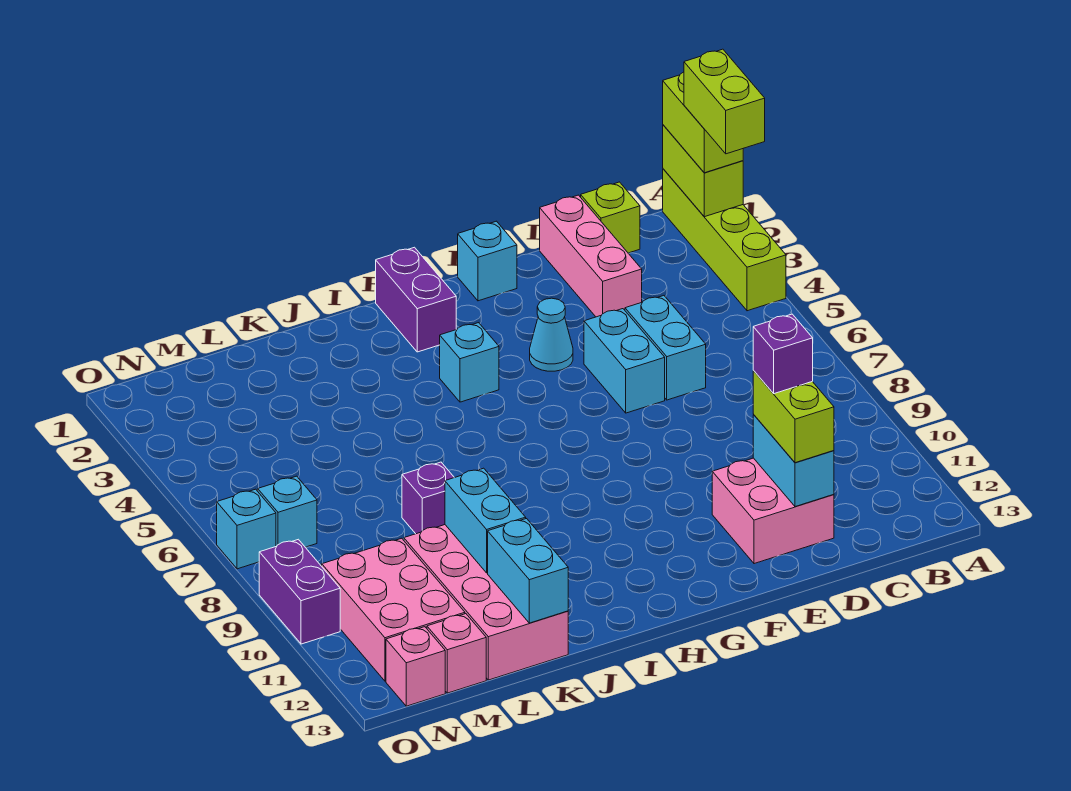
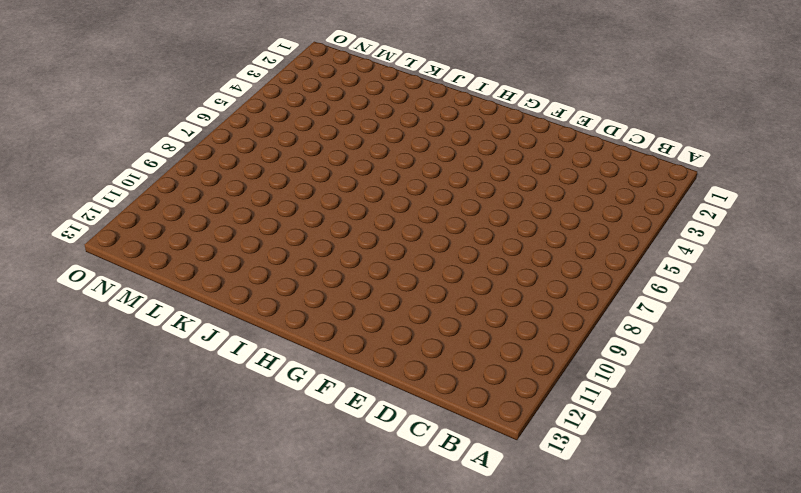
none -> lime brick A1:A4 level 1
none -> lime brick C1 level 1
none -> pink brick D1:D3 level 1

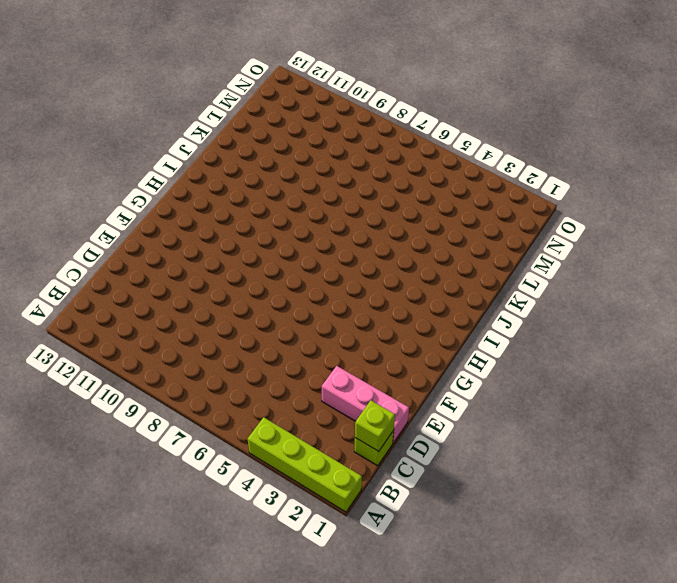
lime brick C1 level 2 -> none
none -> cyan brick D5:D6 level 1
none -> pink brick D11:E12 level 1
none -> cyan brick E5:E6 level 1

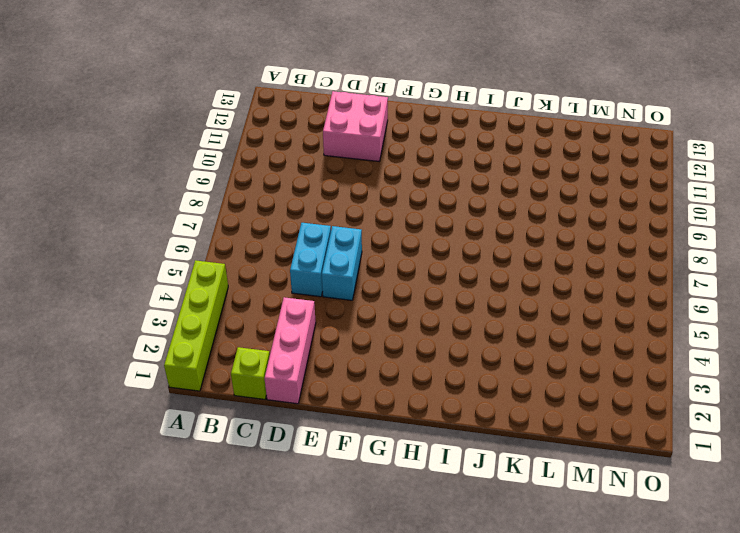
none -> cyan brick F1 level 1
none -> cyan cone F4 level 1
none -> purple brick H1:H2 level 1

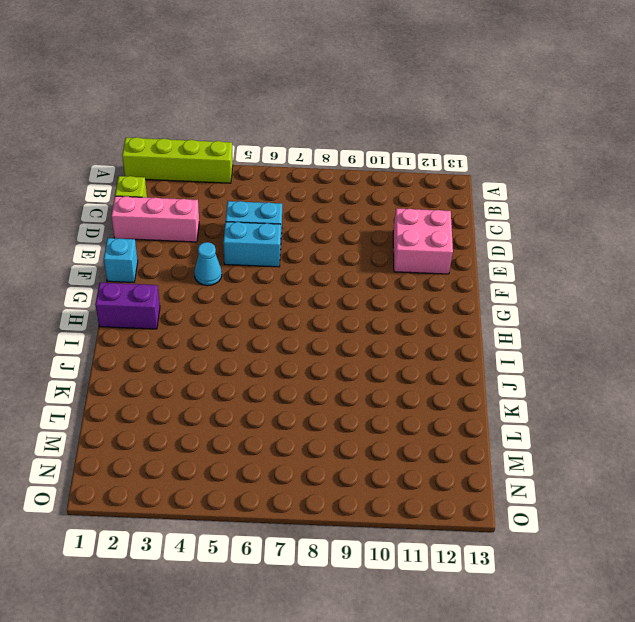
none -> cyan brick H4 level 1
none -> purple brick K8 level 1
none -> pink brick K10:L13 level 1

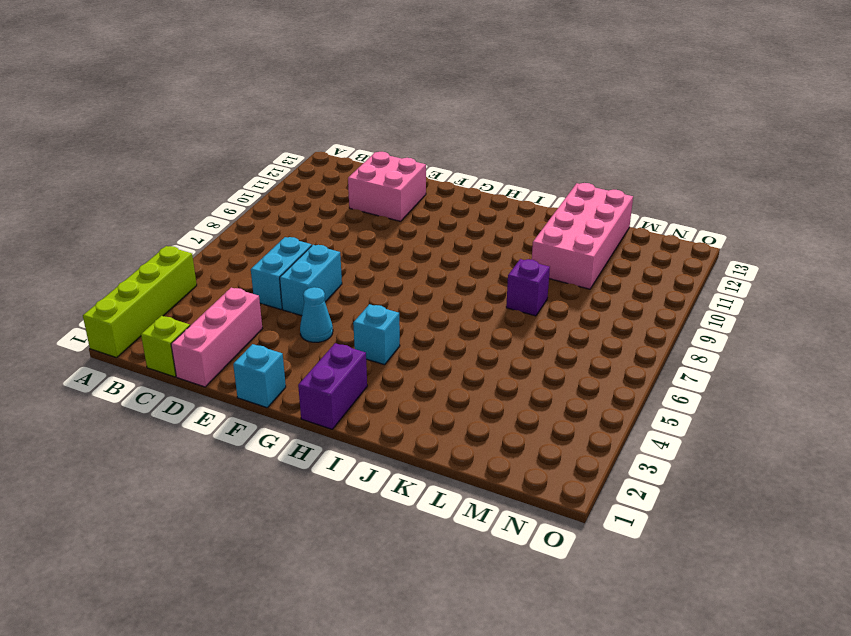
none -> pink brick M10:N12 level 1
none -> pink brick M13 level 1
none -> cyan brick N7 level 1

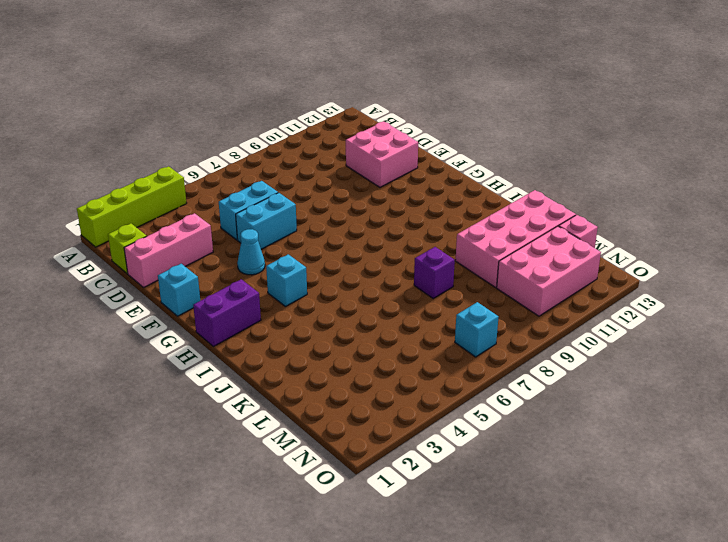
none -> pink brick N13 level 1
none -> cyan brick O7 level 1
none -> purple brick O9:O10 level 1

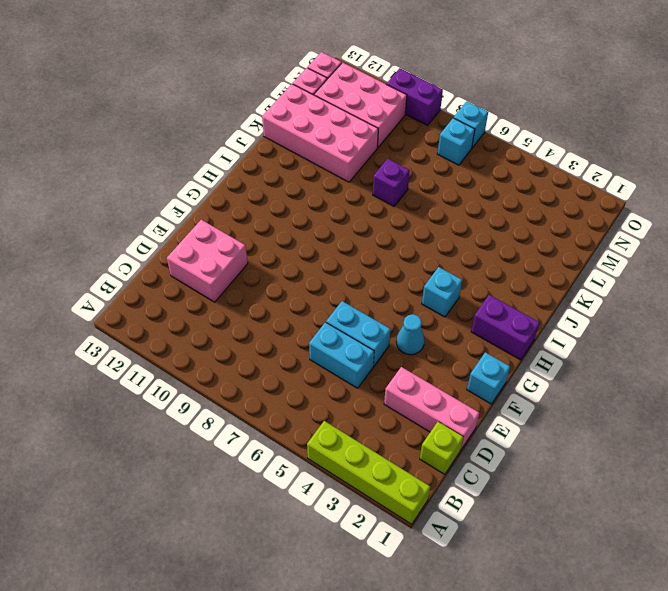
none -> lime brick A1:A2 level 2
none -> cyan brick D11:D12 level 2
none -> cyan brick K10:K11 level 2

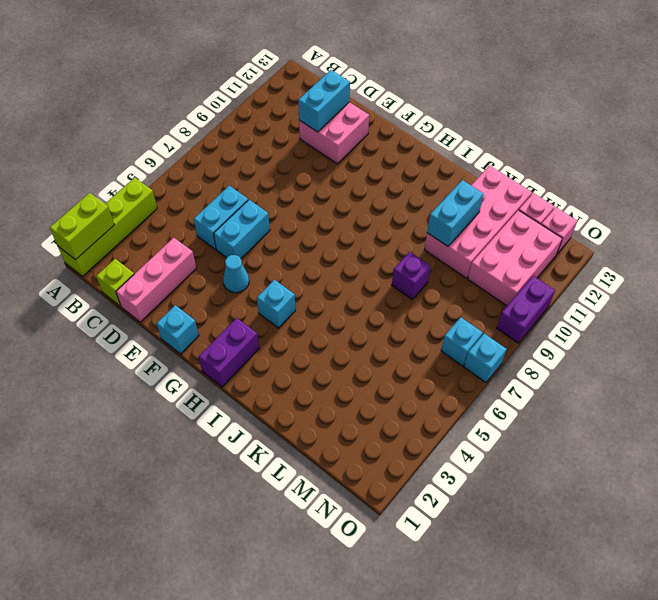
none -> cyan brick K12:K13 level 2
none -> lime brick A1:A2 level 3
none -> lime brick D11:D12 level 3

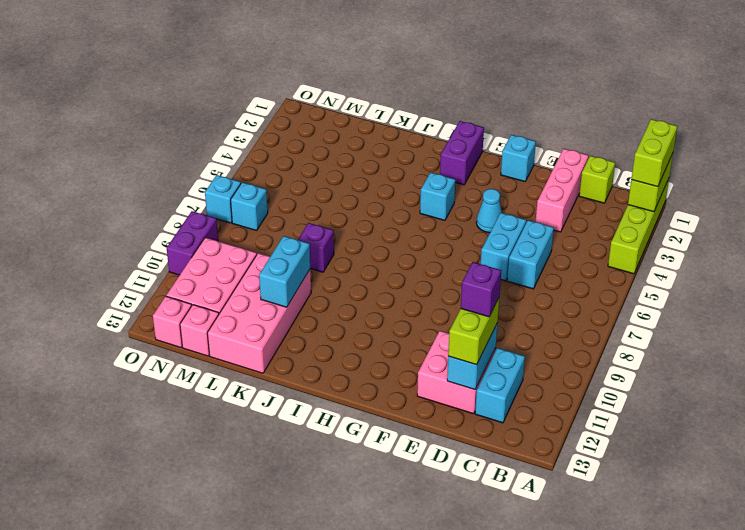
cyan brick C11:C12 level 1 -> cyan brick K12:K13 level 2
none -> lime brick A2:A3 level 4

